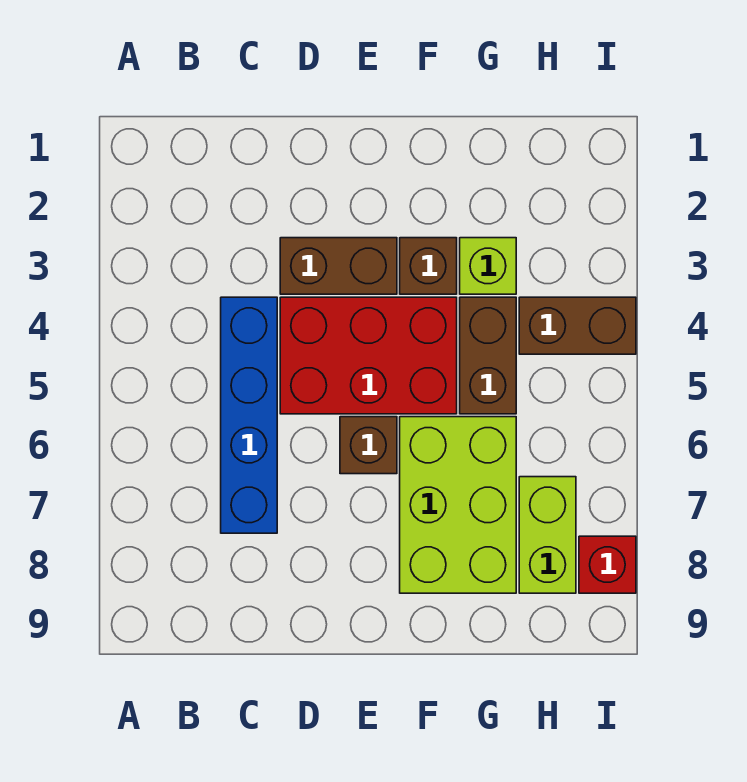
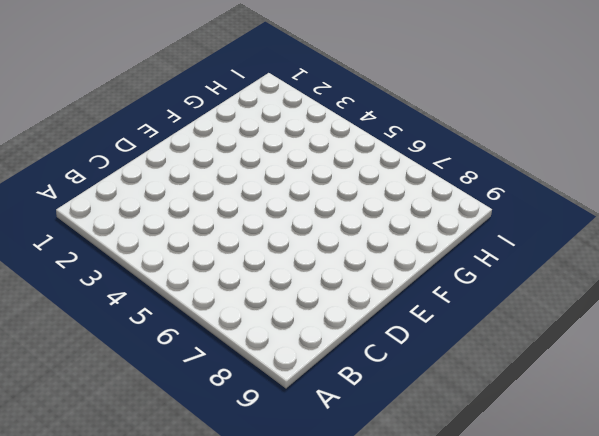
none -> blue brick C4:C7 level 1
none -> brown brick D3:E3 level 1

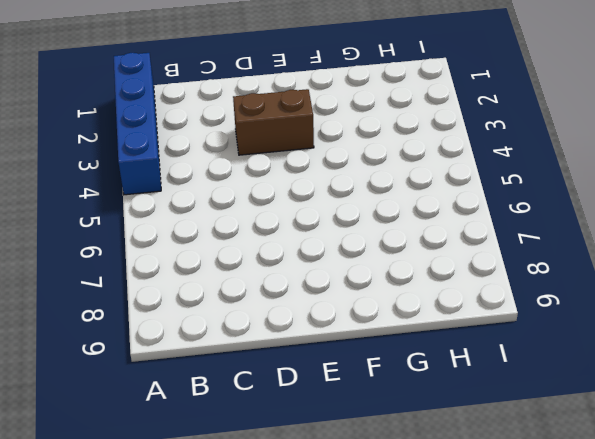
blue brick A1:A4 level 1 -> blue brick C4:C7 level 1
none -> red brick D4:F5 level 1
none -> brown brick E6 level 1

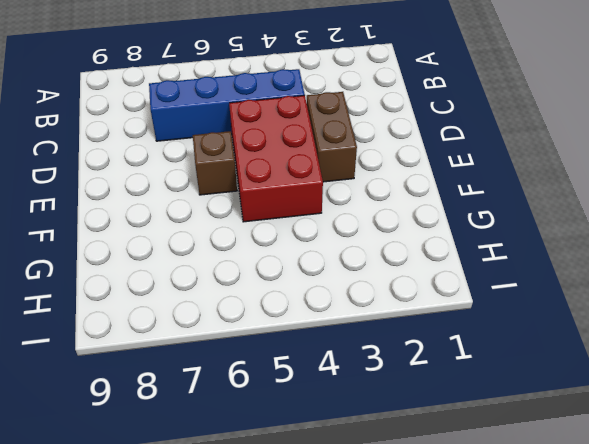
none -> brown brick F3 level 1
none -> lime brick F6:G8 level 1

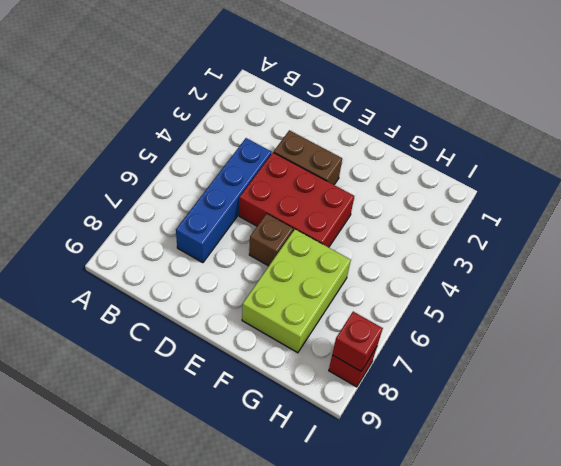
red brick I8 level 2 -> none
none -> brown brick F3 level 1
none -> lime brick G3 level 1

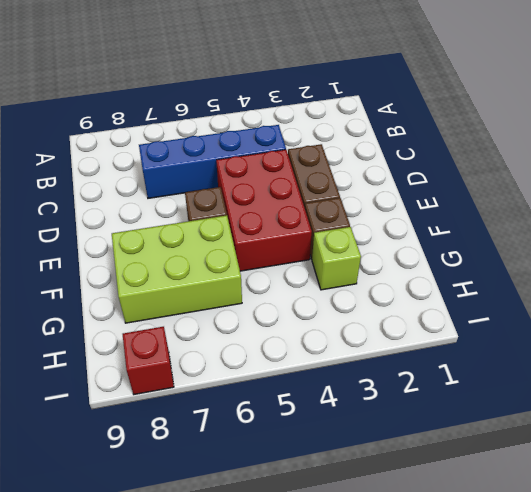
none -> brown brick G4:G5 level 1
none -> brown brick H4:I4 level 1

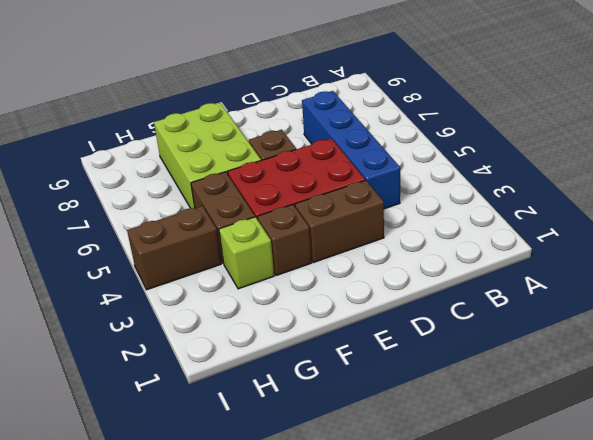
none -> lime brick H7:H8 level 1
none -> red brick I8 level 1

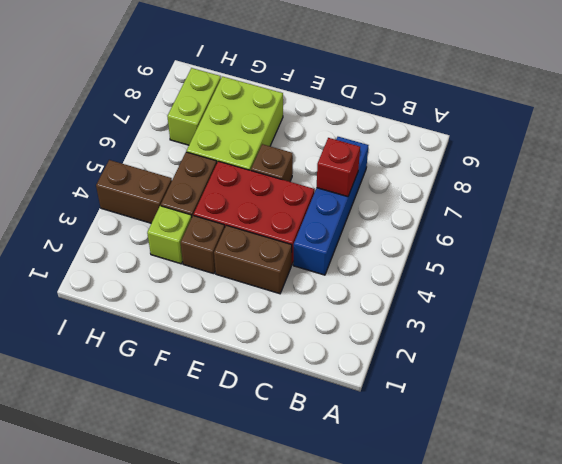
red brick C6 level 2 -> red brick I8 level 1

